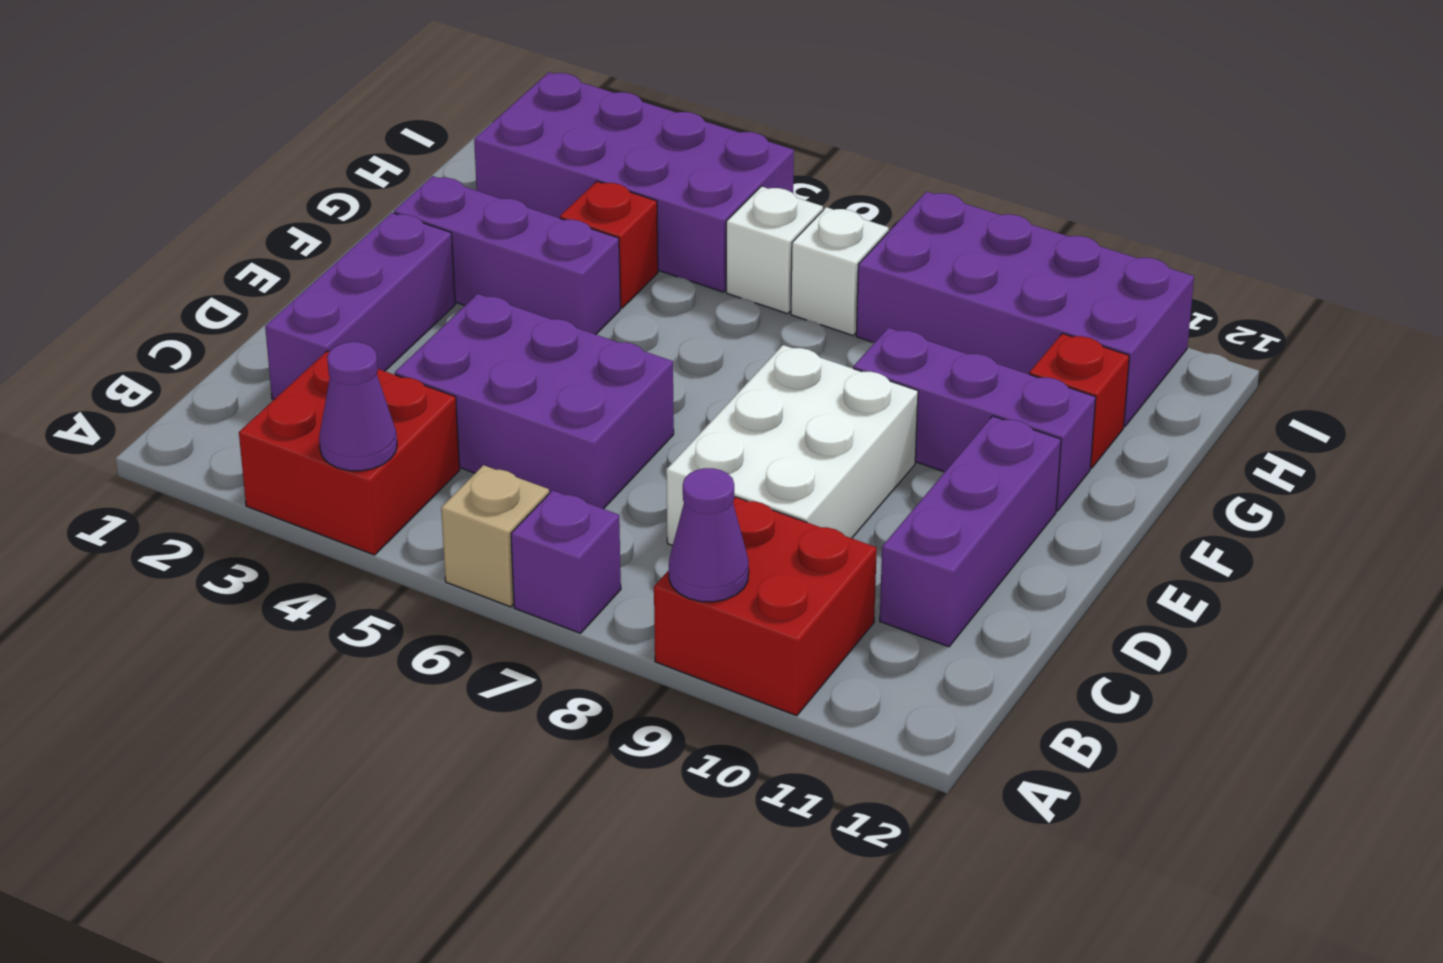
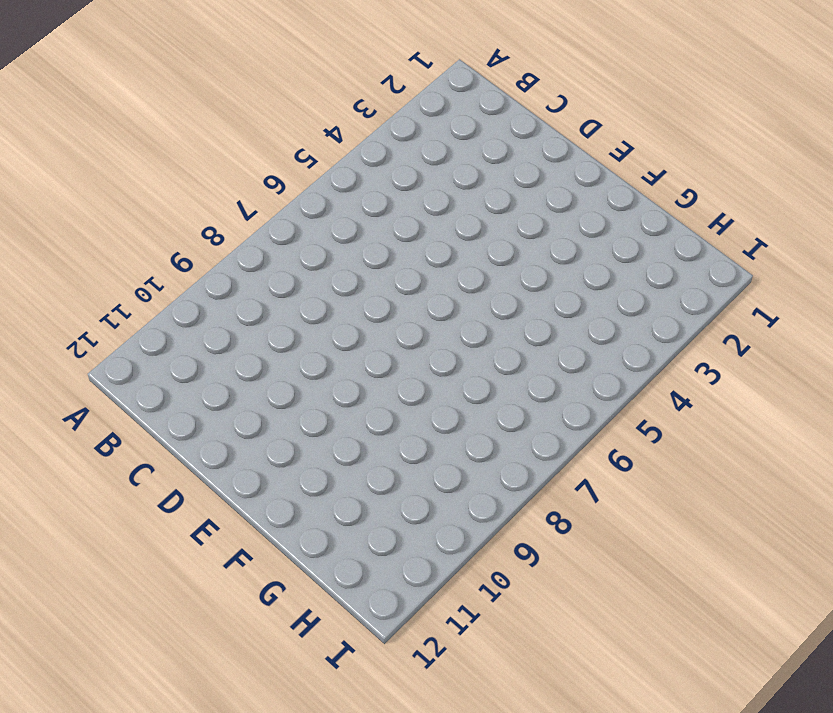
none -> red brick A3:B4 level 1
none -> tan brick A6 level 1
none -> purple brick A7 level 1

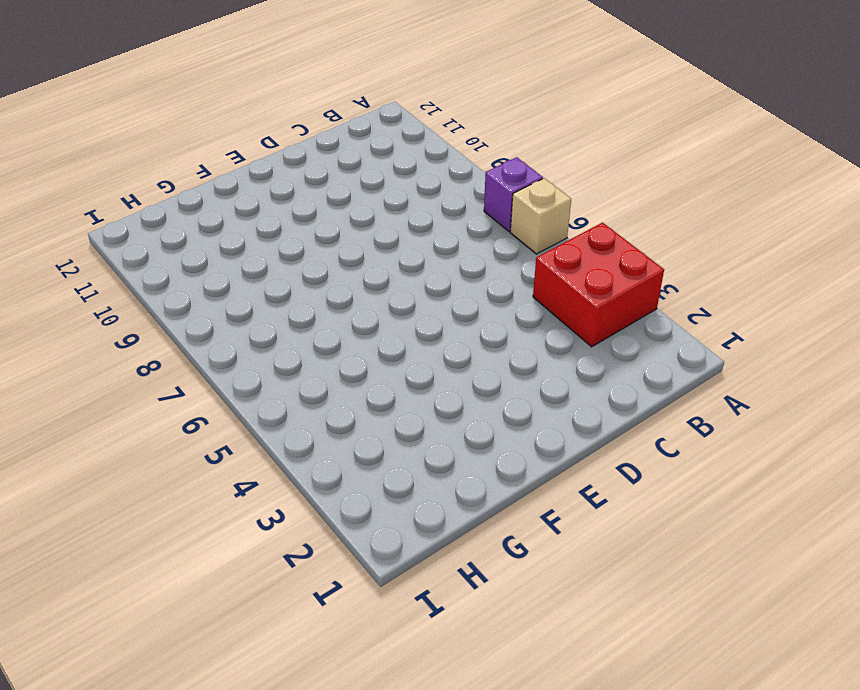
none -> red brick A9:B10 level 1
none -> purple brick C2:E2 level 1
none -> purple brick C4:D6 level 1

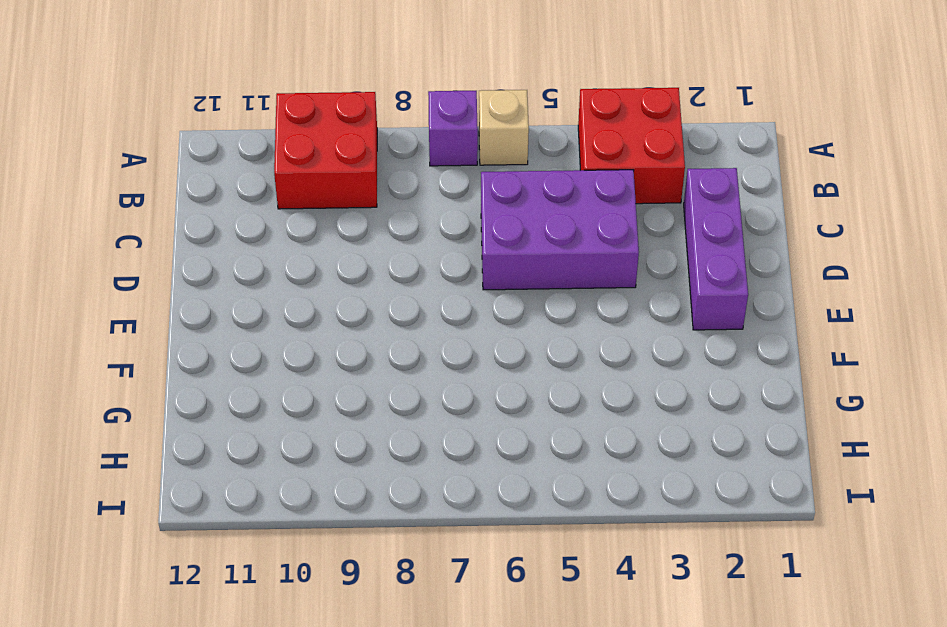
none -> white brick C8:E9 level 1
none -> purple brick C11:E11 level 1
none -> purple brick F2:F4 level 1

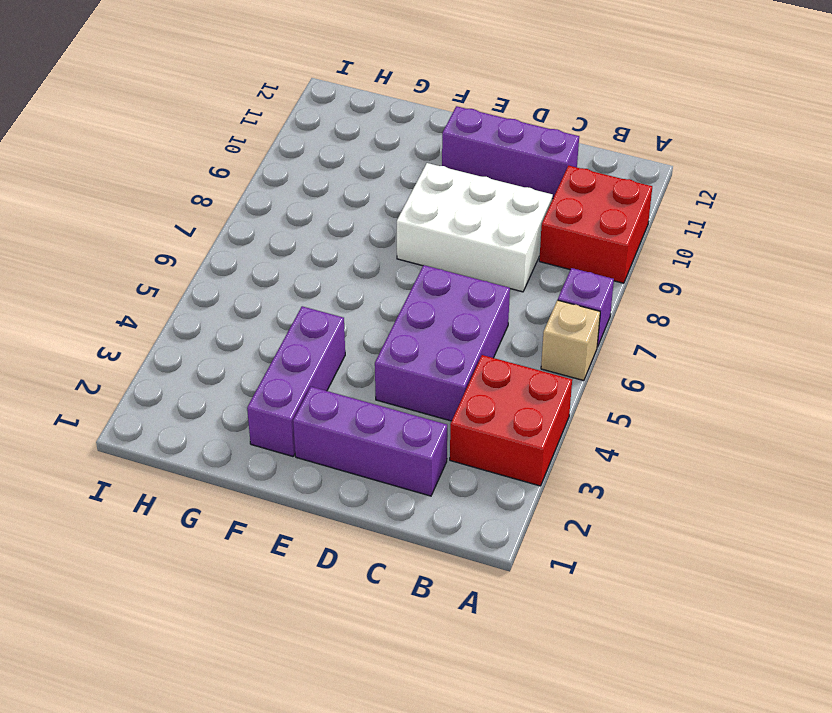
none -> purple brick F9:F11 level 1
none -> red brick G4 level 1
none -> red brick G11 level 1

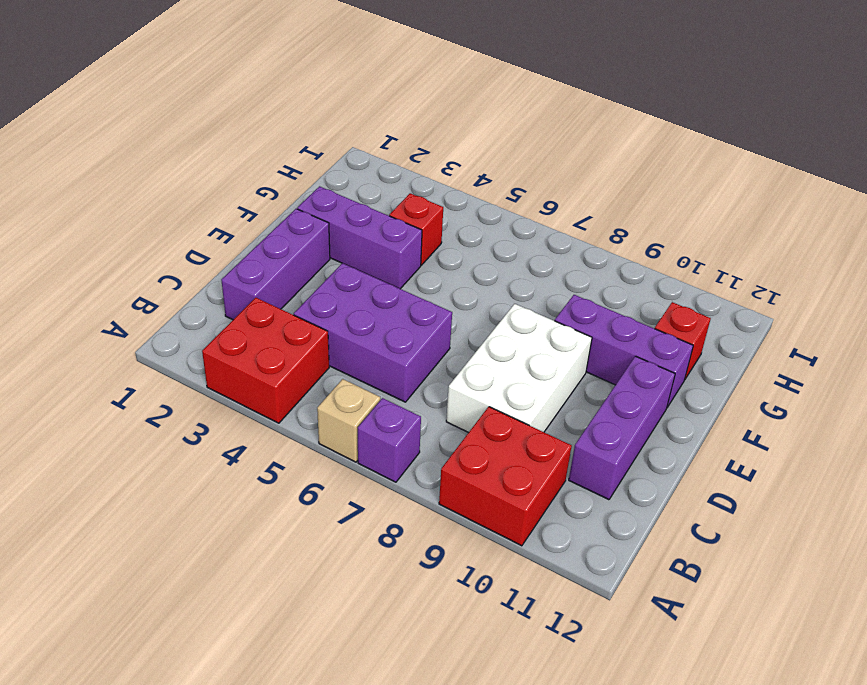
none -> purple brick H2:I5 level 1
none -> white brick H6 level 1
none -> white brick H7 level 1

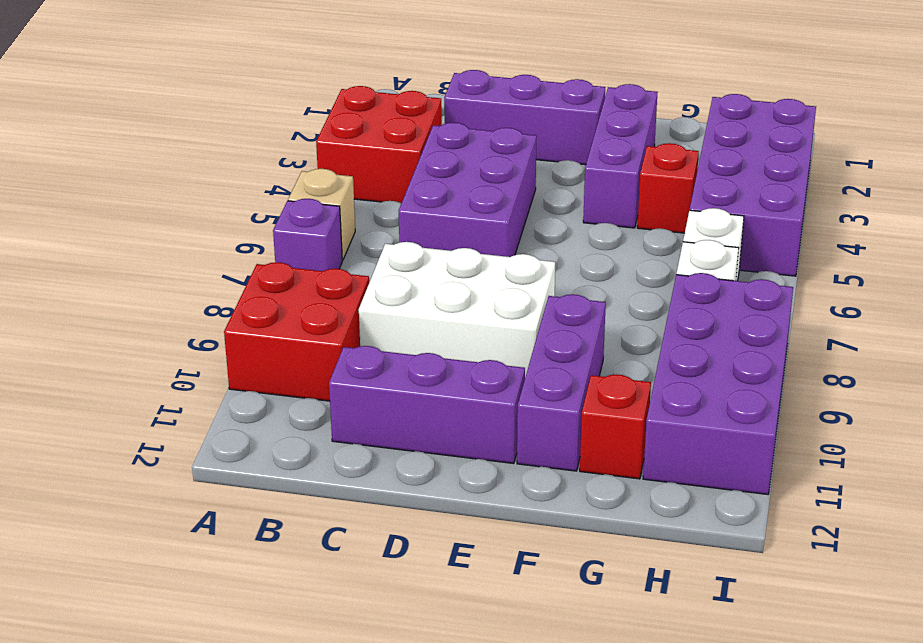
none -> purple cone A4 level 2
none -> purple cone A9 level 2

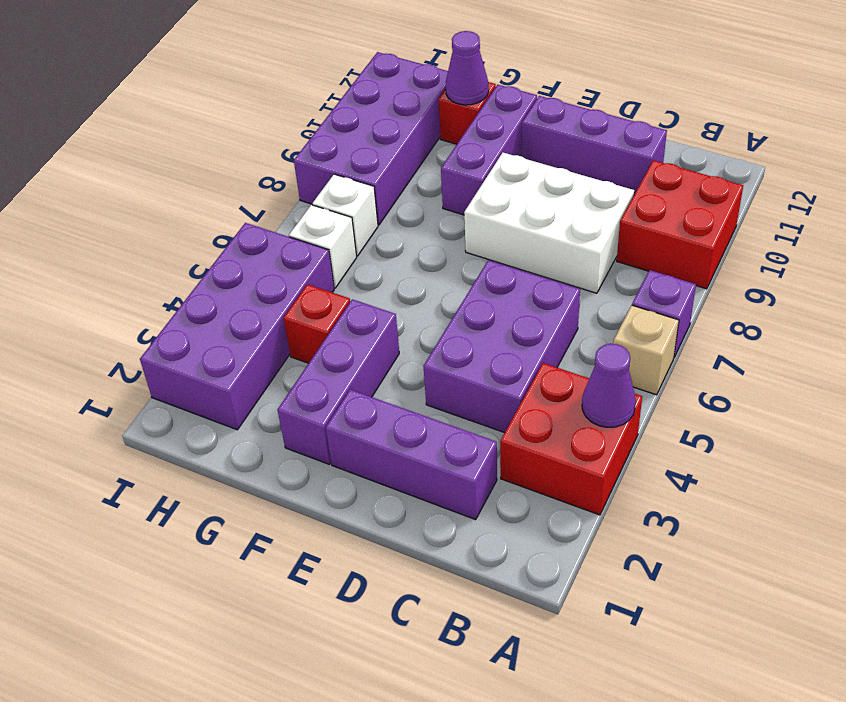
purple cone G11 level 2 -> purple cone A9 level 2

